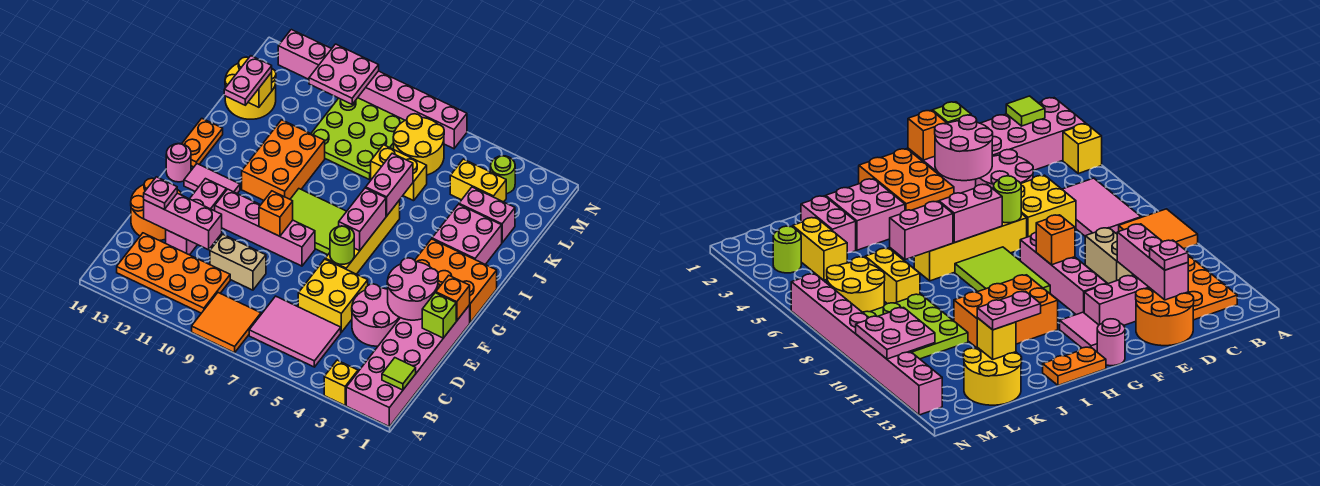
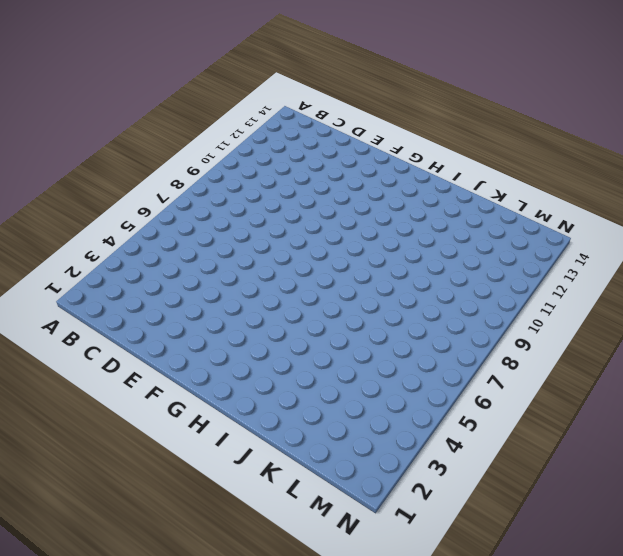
none -> pink brick A1:F2 level 1
none -> yellow brick A3 level 1
none -> orange tile A8:B9 level 1
none -> pink tile B5:C7 level 1

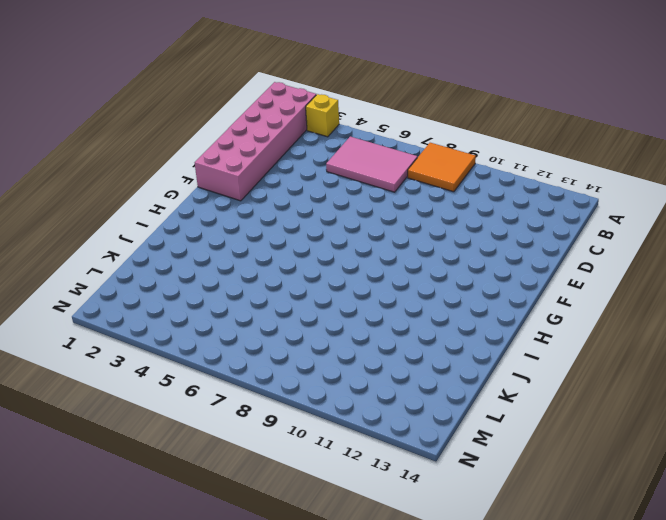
none -> orange plate B10:C13 level 1
none -> pink round brick D3:E4 level 1
none -> yellow brick D5:E6 level 1
none -> tan brick D9:D10 level 1

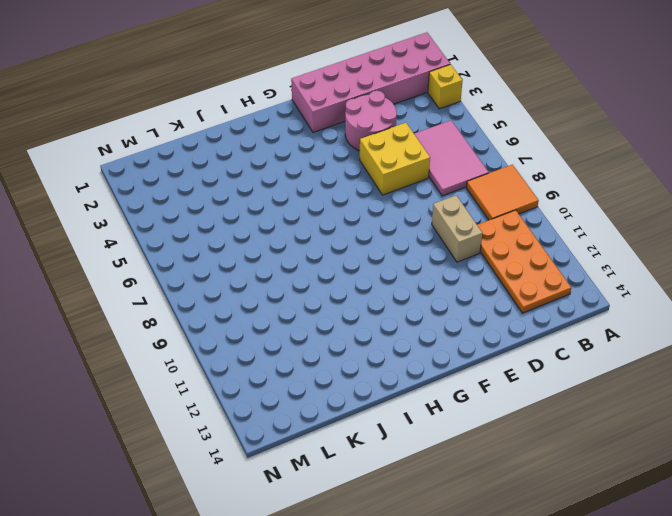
none -> pink brick D12:F12 level 1
none -> orange round brick D13:E14 level 1
none -> yellow brick F6:I6 level 1
none -> pink brick F8:F11 level 1

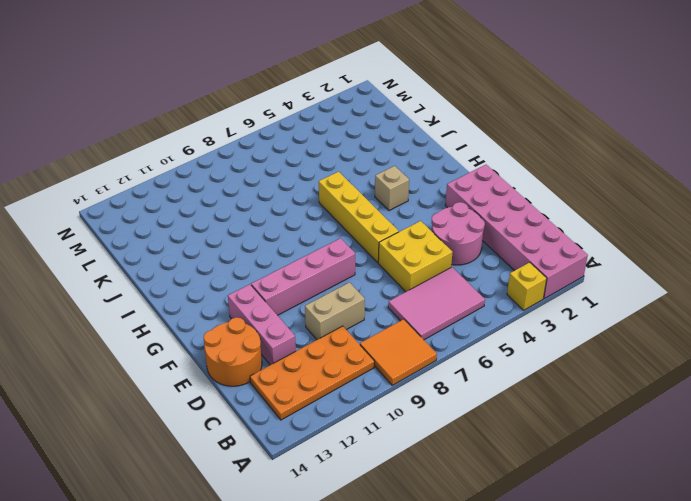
tan brick H4 level 1 -> none
none -> orange brick G1:H3 level 1
none -> lime tile G7:H9 level 1
none -> pink tile G12:G13 level 1
none -> pink round brick G14 level 1

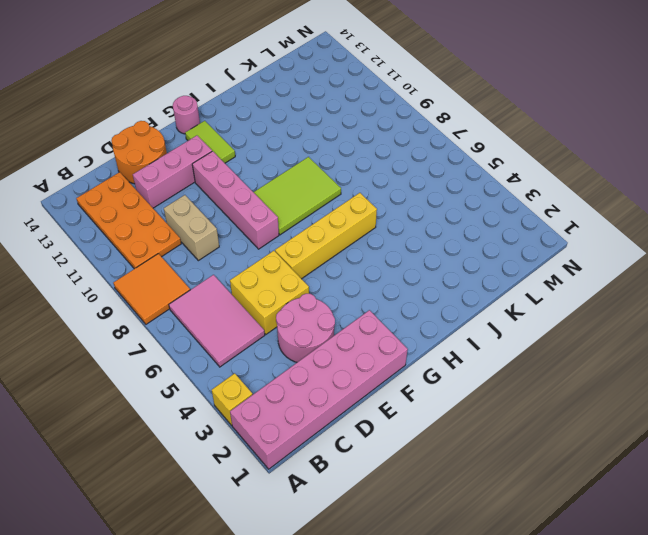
lime tile G8:I9 level 1 -> lime tile G7:H9 level 1
lime tile G12:G13 level 1 -> pink tile G12:G13 level 1
none -> orange brick G1:H3 level 1
none -> orange brick H10:J11 level 1
none -> orange plate H14:I14 level 1
none -> pink brick I2:J3 level 1

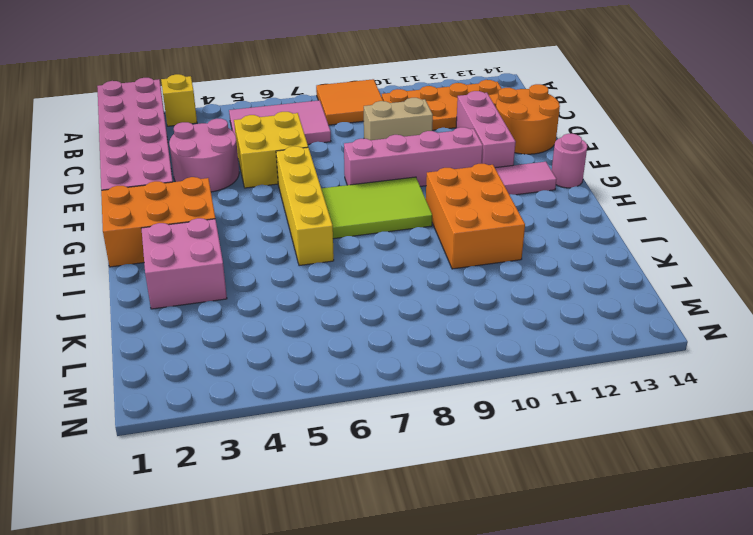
none -> orange plate H14:I14 level 1
none -> pink brick K2:K3 level 1
none -> yellow brick K6:K7 level 1
none -> lime plate K8:M10 level 1

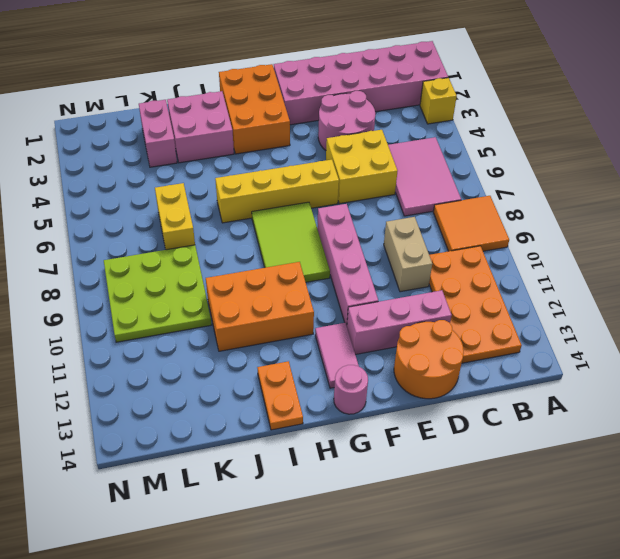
orange plate I13:I14 level 1 -> orange plate H14:I14 level 1
none -> yellow round brick K13:L14 level 1
none -> yellow brick L3:L4 level 1
none -> yellow round brick L6:M7 level 1
none -> lime round brick M3 level 1

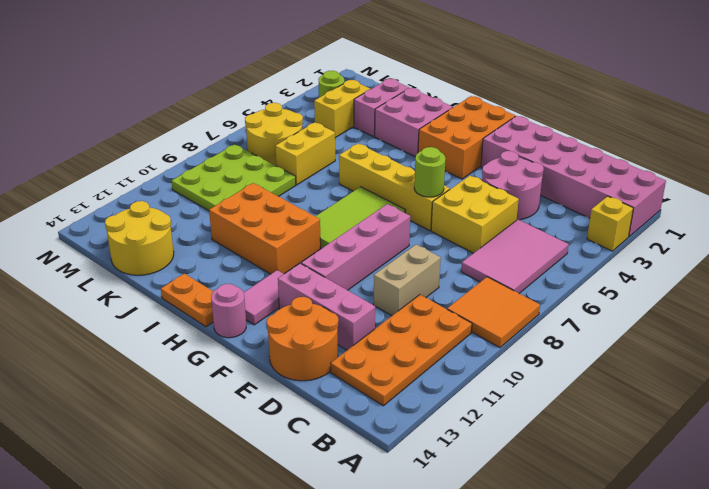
none -> pink brick N6:N13 level 1
none -> lime tile B1 level 2
none -> pink brick D11:D13 level 2
none -> lime brick E1 level 2

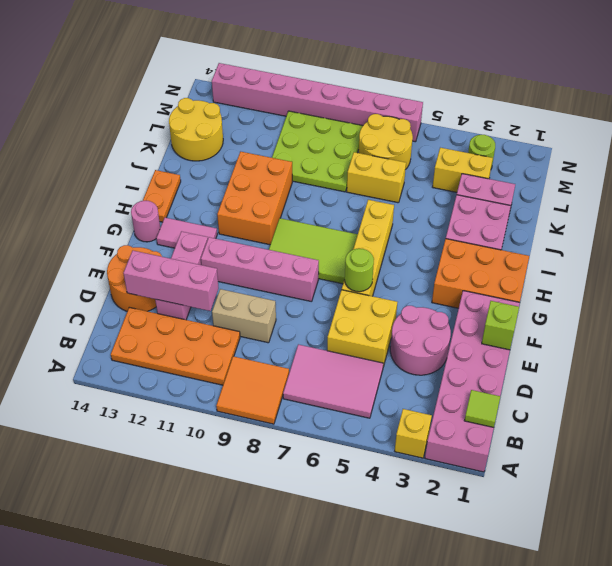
none -> pink round brick E2:F3 level 2
none -> orange brick F1 level 2
none -> orange brick F9 level 2
none -> pink brick G6:H6 level 2

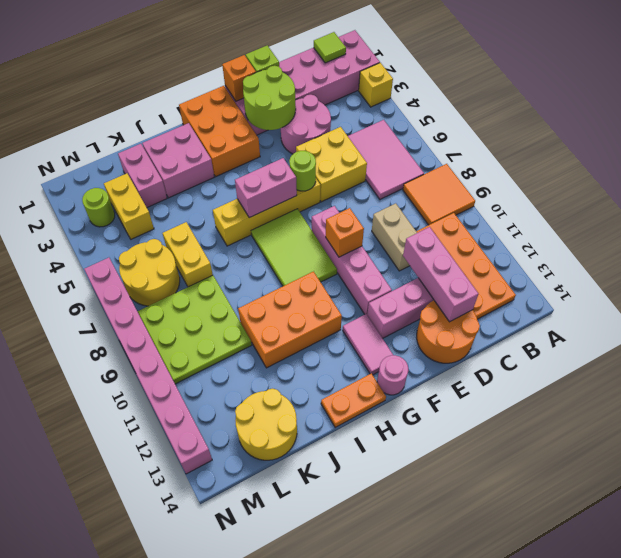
lime round brick E2:F3 level 2 -> pink round brick E2:F3 level 2
none -> pink brick I6:J6 level 2
none -> yellow brick K13 level 2
none -> pink plate M10:N11 level 2
none -> pink plate D13 level 3

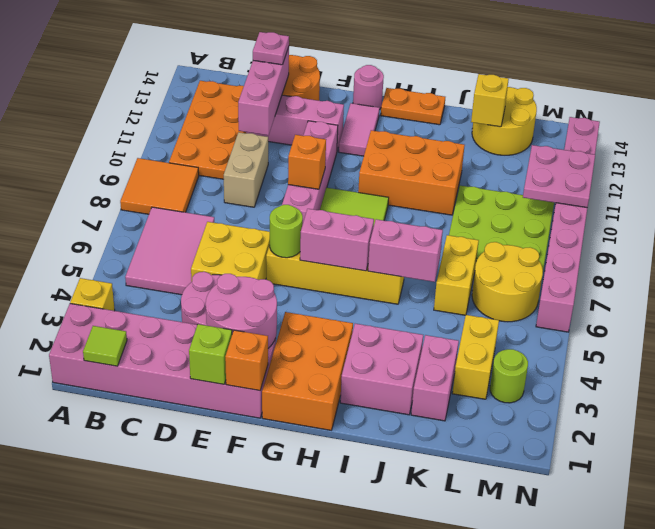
none -> pink plate J13:K13 level 3

